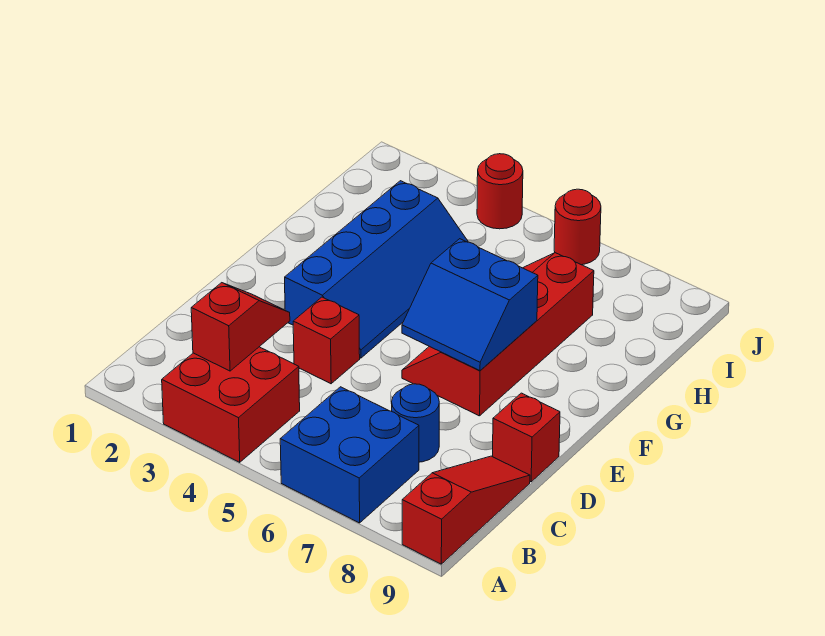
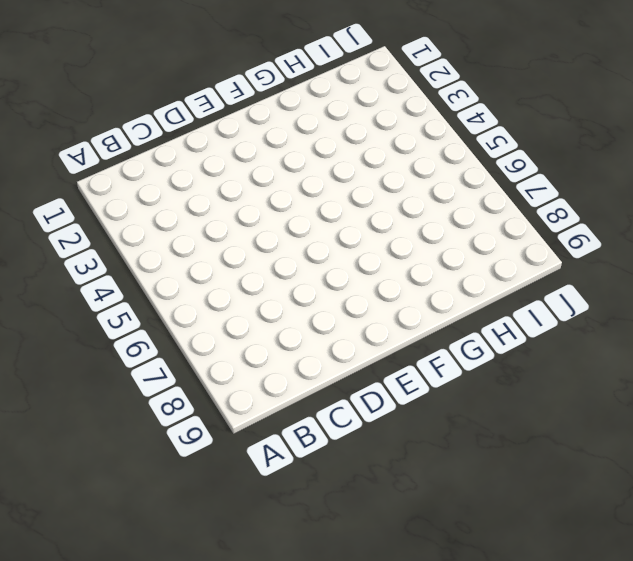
none -> red brick A3:B4 level 1
none -> blue brick A6:B7 level 1
none -> red slope A9:C9 level 1 top A

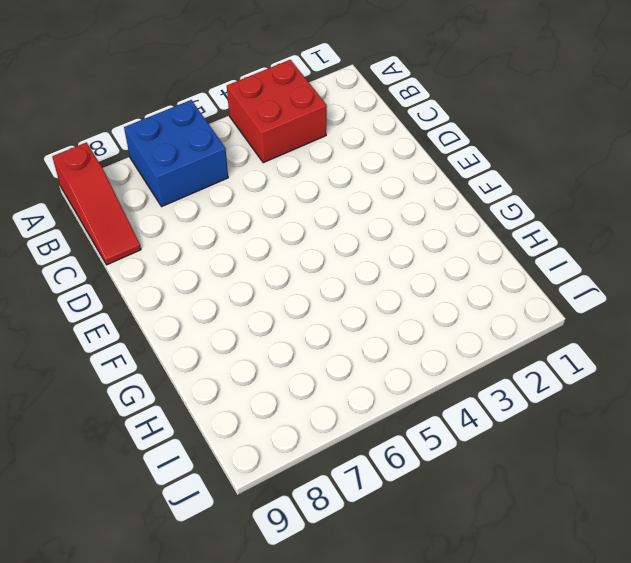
none -> blue round brick C7 level 1
none -> red brick D4 level 1
none -> red brick D9 level 1

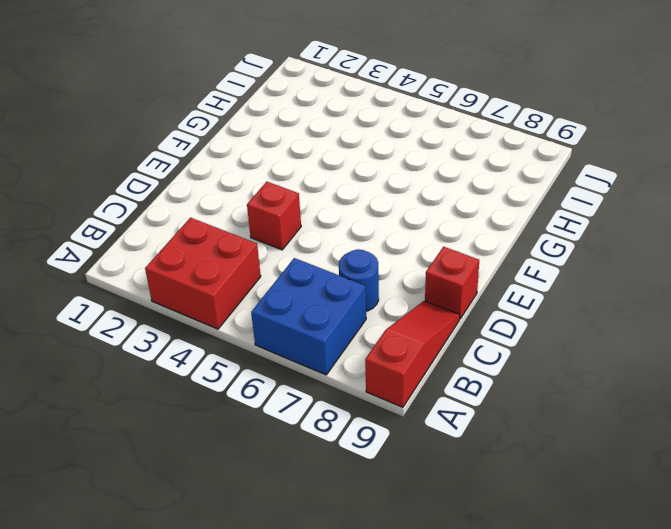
none -> blue slope E3:H4 level 1 top 3
none -> red slope E6:H7 level 1 top 7
none -> red round brick J4 level 1

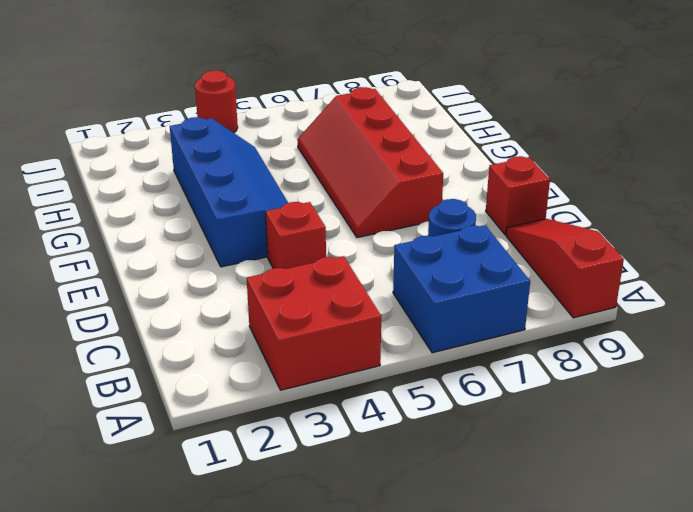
none -> red round brick J6 level 1
none -> red slope B3:C3 level 2 top B
none -> blue slope E6:F7 level 2 top F

